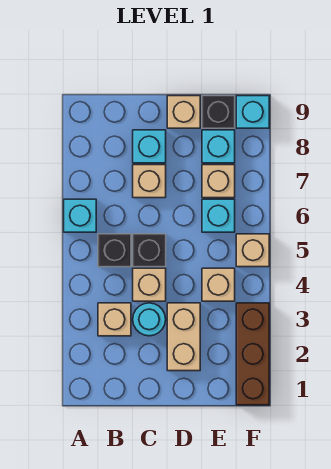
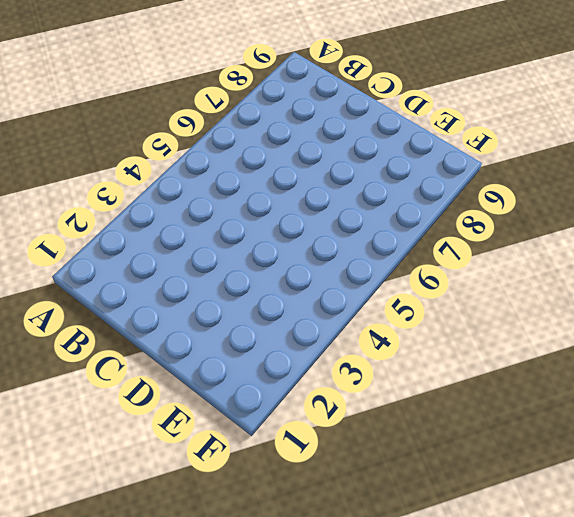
none -> cyan brick A6 level 1
none -> tan brick B3 level 1
none -> black brick B5 level 1

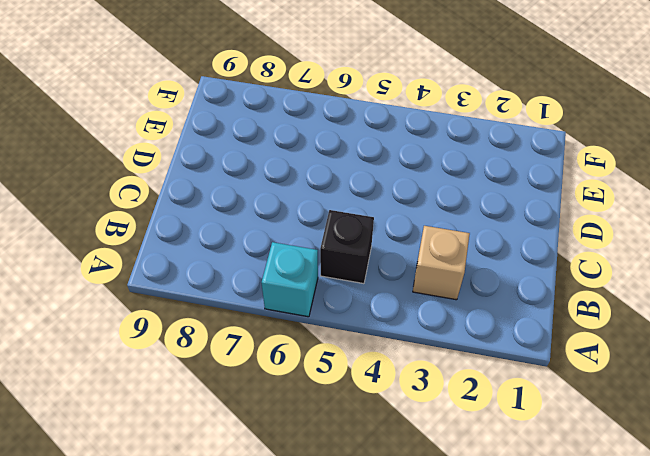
none -> cyan round brick C3 level 1
none -> tan brick C4 level 1
none -> black brick C5 level 1

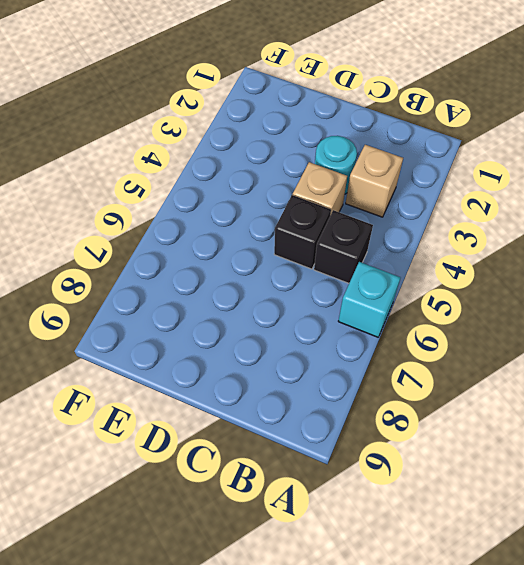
none -> tan brick C7 level 1
none -> cyan brick C8 level 1
none -> tan brick D2:D3 level 1

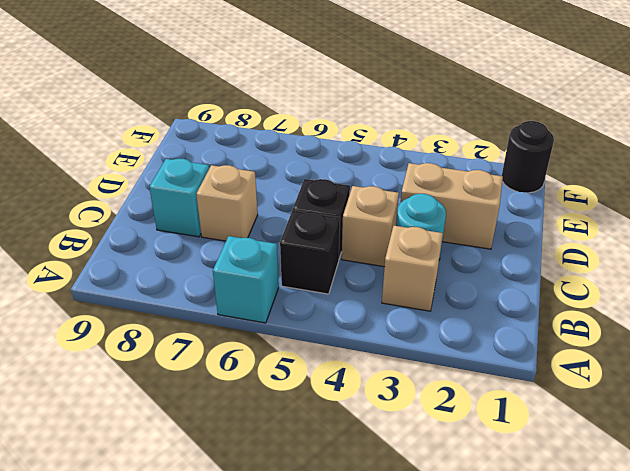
black round brick F1 level 1 -> brown brick F1:F3 level 1
none -> tan brick D9 level 1
none -> tan brick E4 level 1
none -> cyan brick E6 level 1

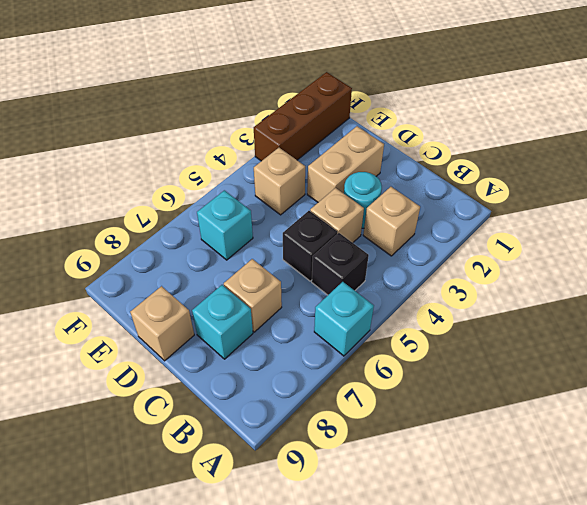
none -> tan brick E7 level 1
none -> cyan brick E8 level 1
none -> black brick E9 level 1

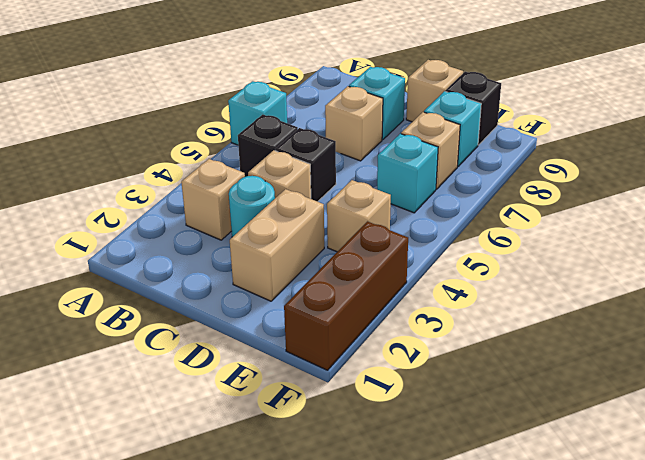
none -> tan brick F5 level 1
none -> cyan brick F9 level 1

